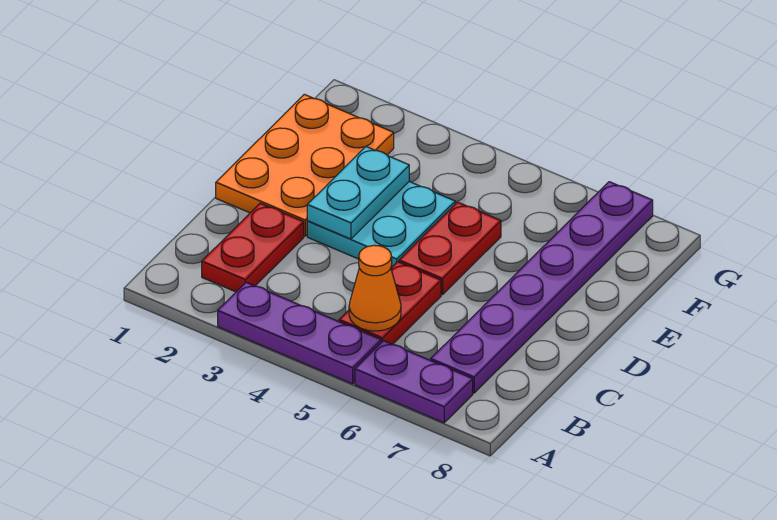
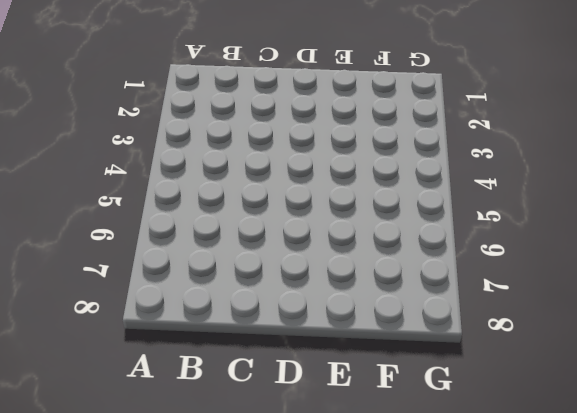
none -> purple plate A3:A5 level 1
none -> purple plate A6:A7 level 1

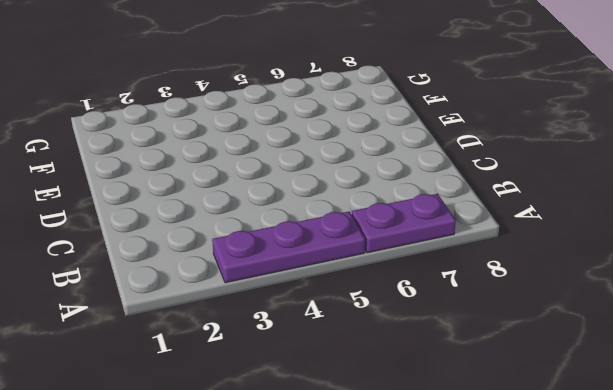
none -> red plate B2:C2 level 1
none -> red plate B5:C5 level 1

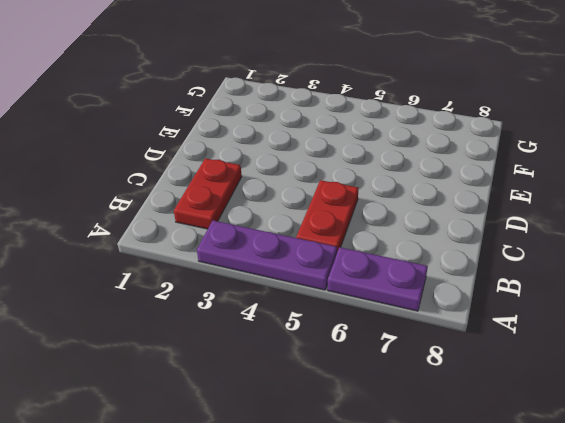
none -> purple plate B7:G7 level 1
none -> orange plate D1:F2 level 1

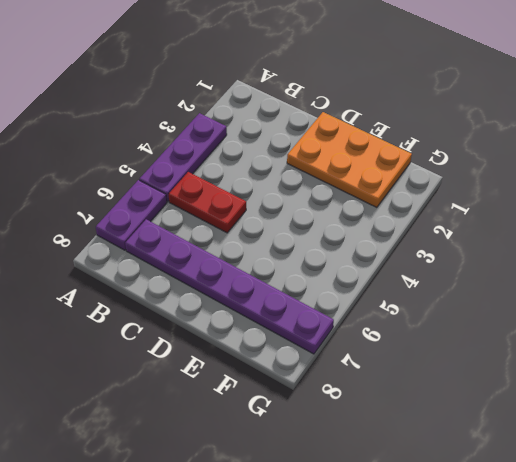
none -> red plate B2:C2 level 1
none -> cyan plate D3:E4 level 1

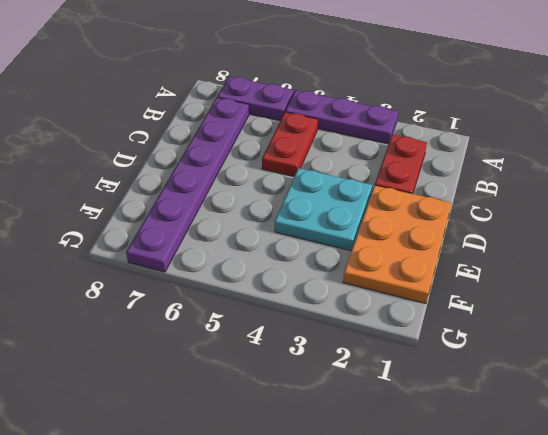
none -> red plate D5:E5 level 1
none -> orange cone B5 level 2

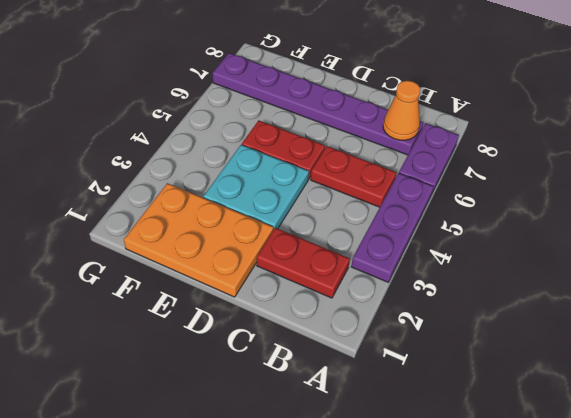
orange cone B7 level 2 -> orange cone B5 level 2
none -> cyan plate D3:E3 level 2

